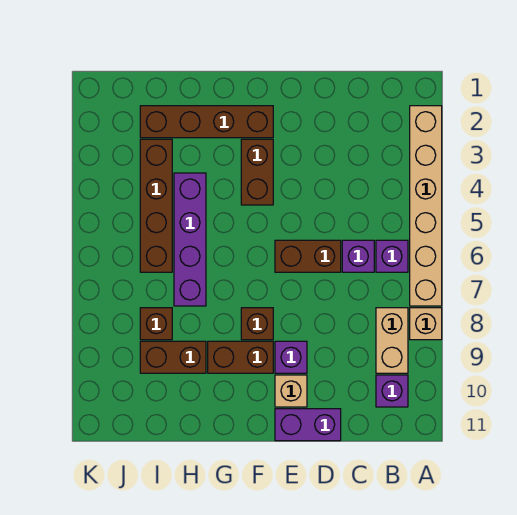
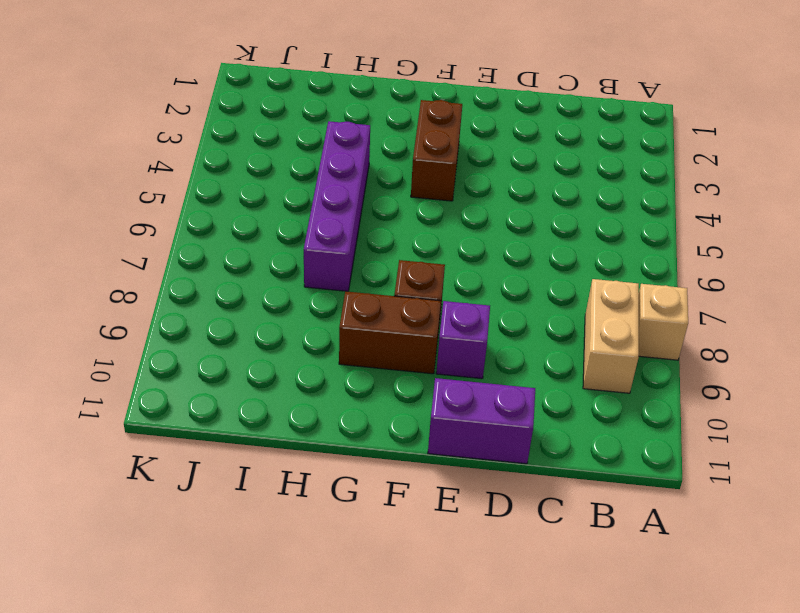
none -> tan brick A2:A7 level 1
none -> purple brick B6 level 1
none -> purple brick B10 level 1

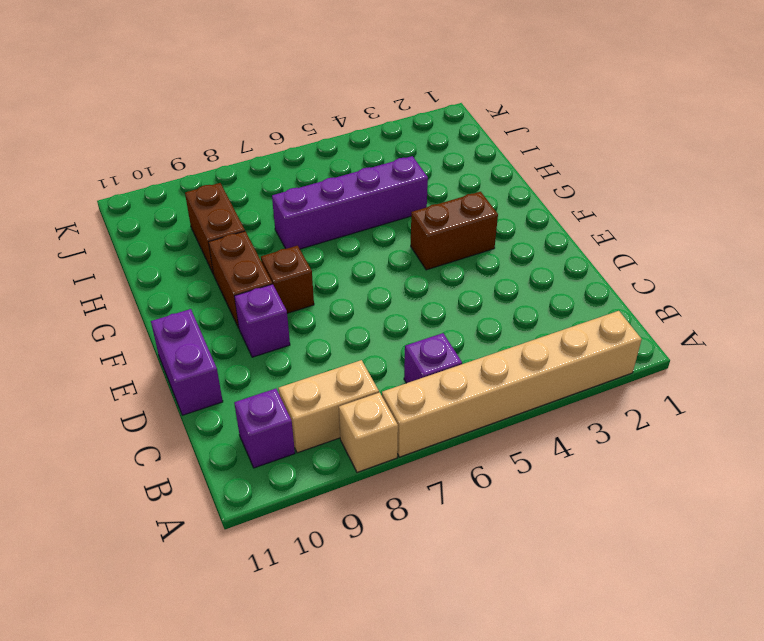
none -> purple brick C6 level 1
none -> brown brick D6:E6 level 1
none -> tan brick E10 level 1

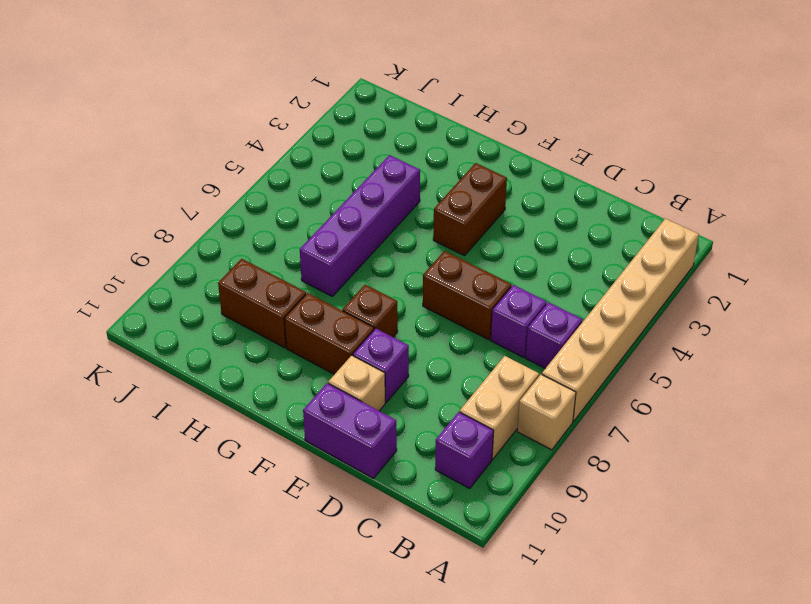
none -> brown brick F2:I2 level 1
none -> brown brick I3:I6 level 1
none -> brown brick I8 level 1

